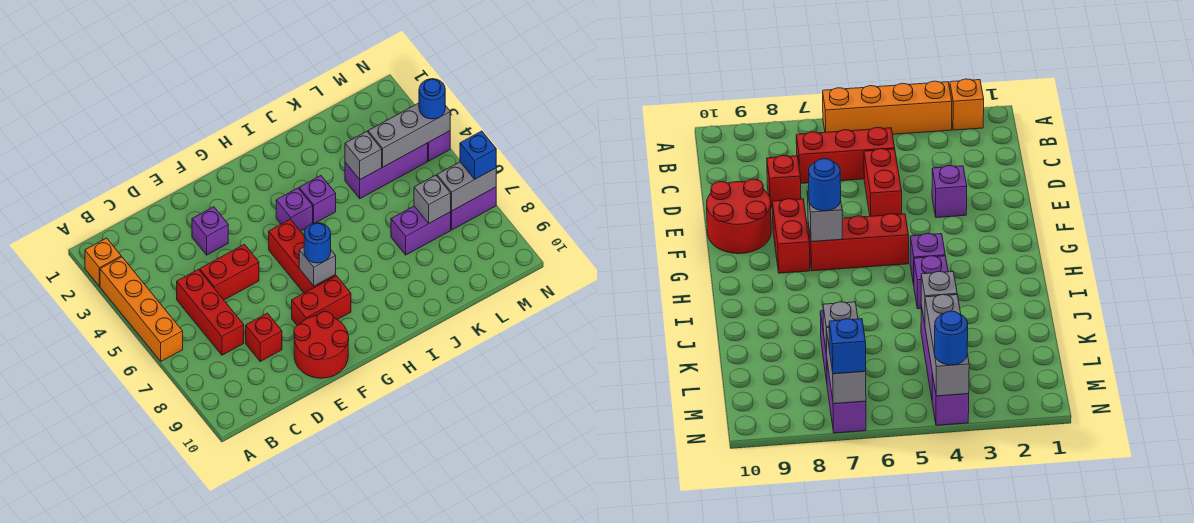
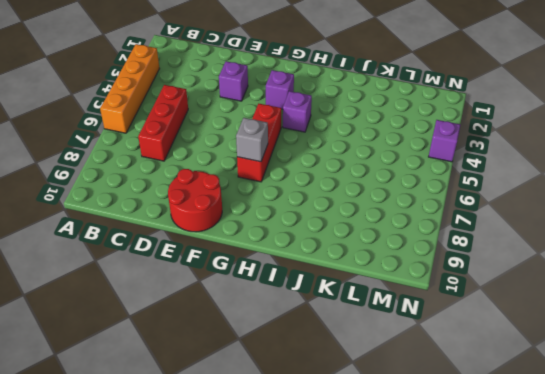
purple brick G3 level 1 -> purple brick I4 level 1
none -> orange brick A2 level 1
none -> red brick D5:E5 level 1
none -> red brick D8 level 1

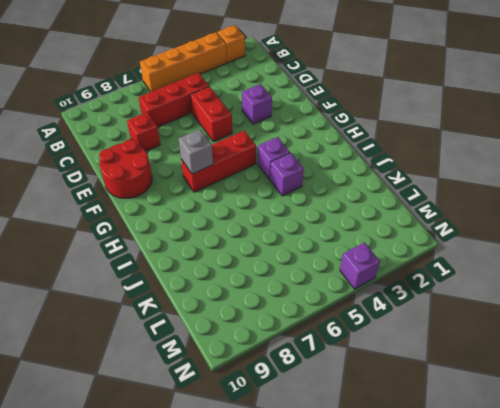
none -> red brick F8:G8 level 1
none -> purple brick K4:M4 level 1
none -> purple brick K7:L7 level 1

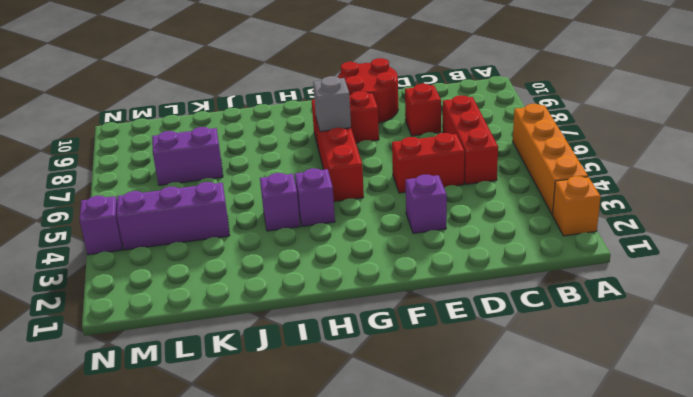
none -> purple brick M7:N7 level 1
none -> grey brick K4 level 2
none -> grey brick L4:N4 level 2

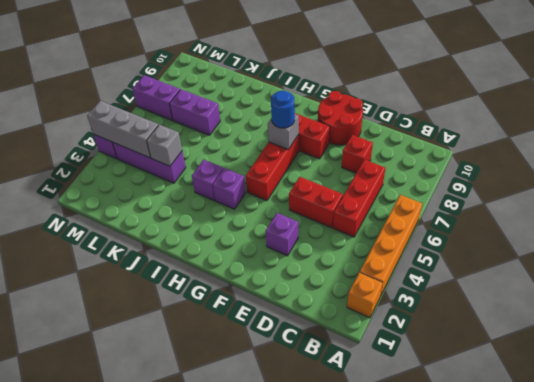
none -> grey brick L7 level 2
none -> grey brick M7:N7 level 2
none -> blue round brick N4 level 3

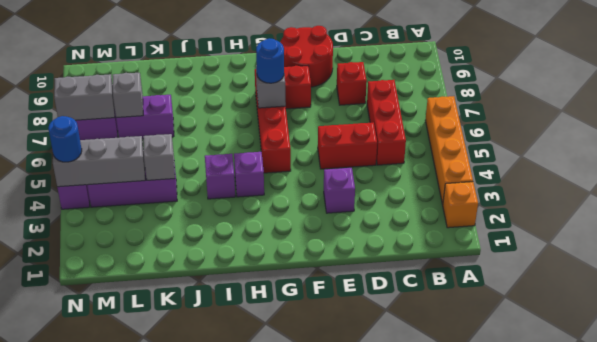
none -> blue brick N7 level 3

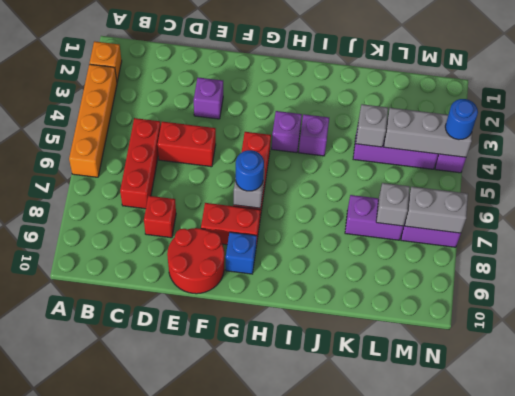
blue brick G9 level 1 -> blue brick N7 level 3

